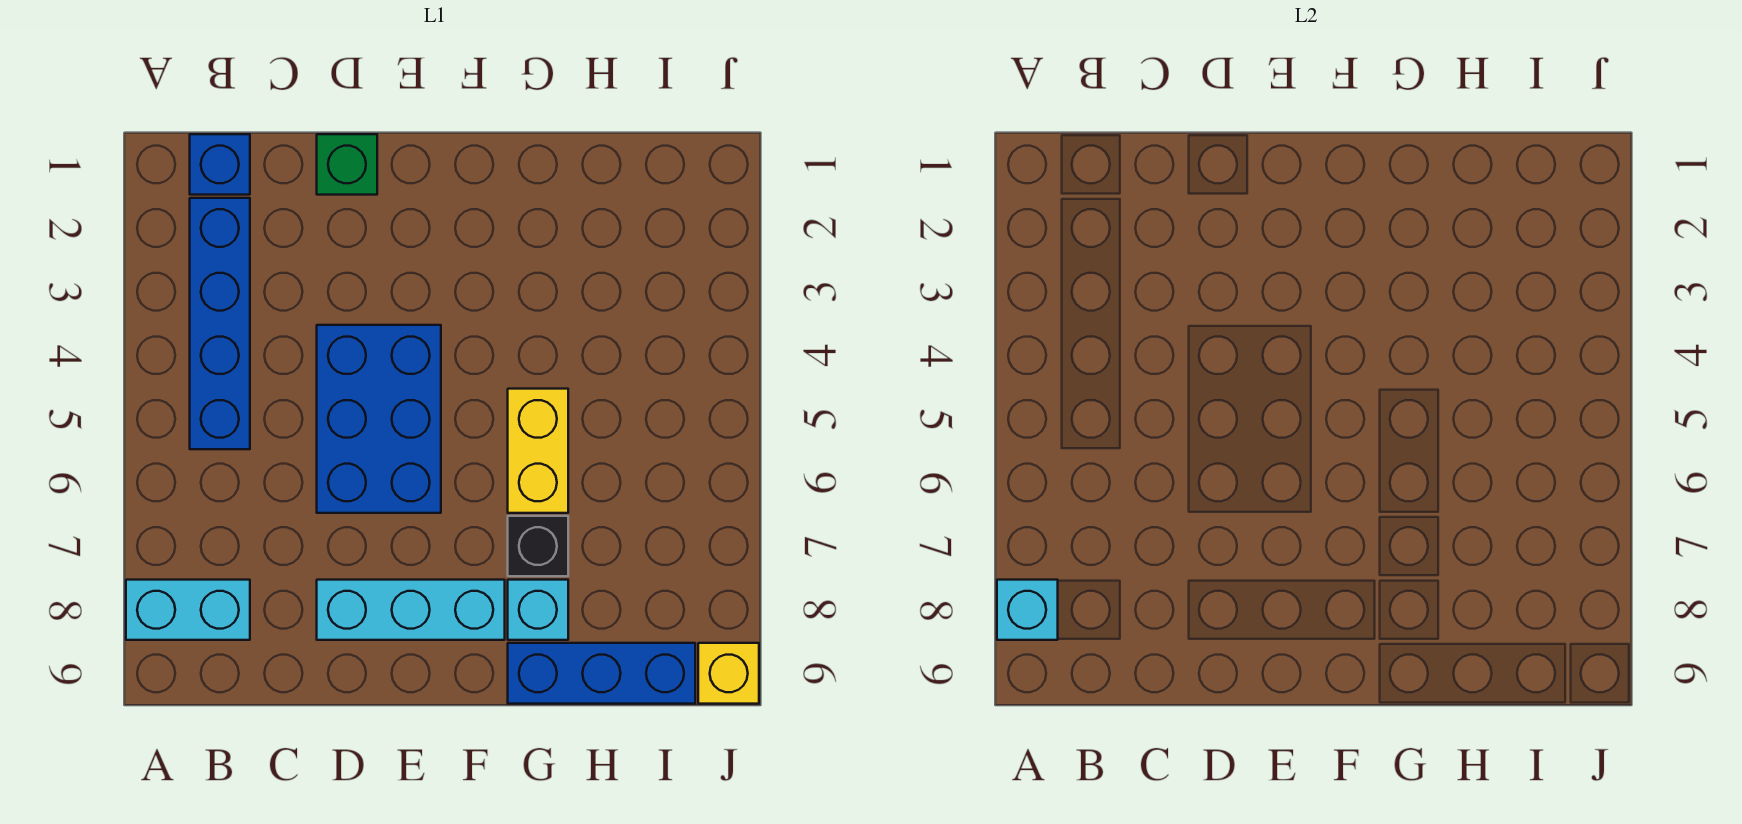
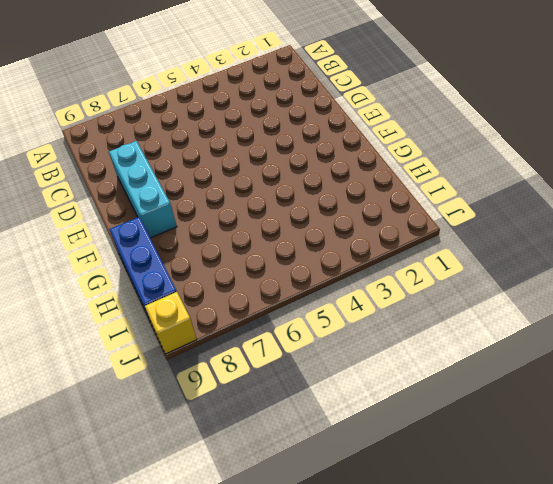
none -> cyan brick A8:B8 level 1
none -> blue brick B1 level 1
none -> blue brick B2:B5 level 1

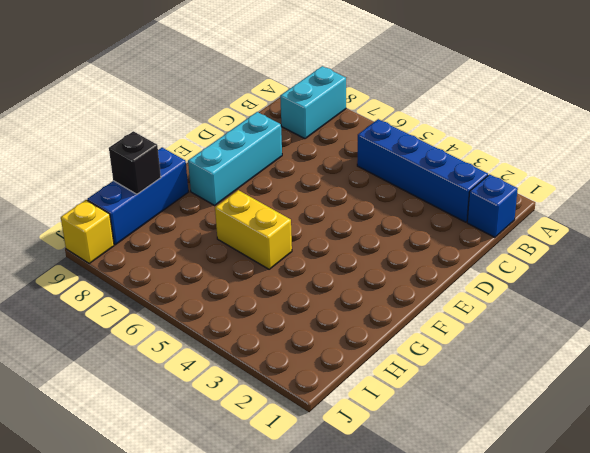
black brick H9 level 2 -> black brick G7 level 1
none -> green brick D1 level 1
none -> blue brick D4:E6 level 1
none -> cyan brick G8 level 1

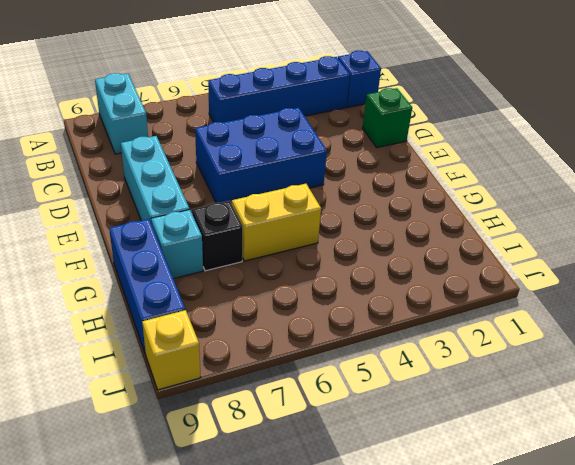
none -> cyan brick A8 level 2

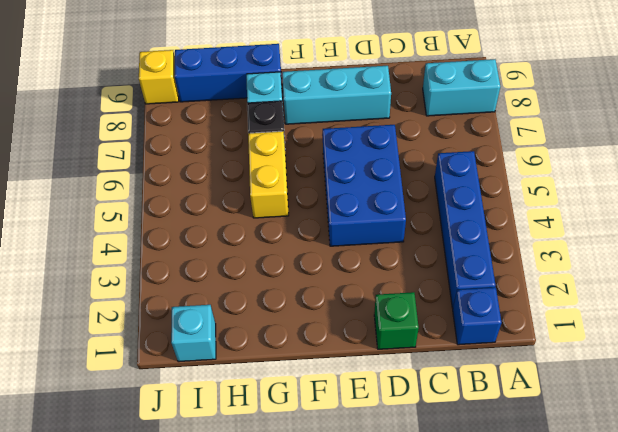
cyan brick I1 level 1 -> cyan brick A8 level 2

